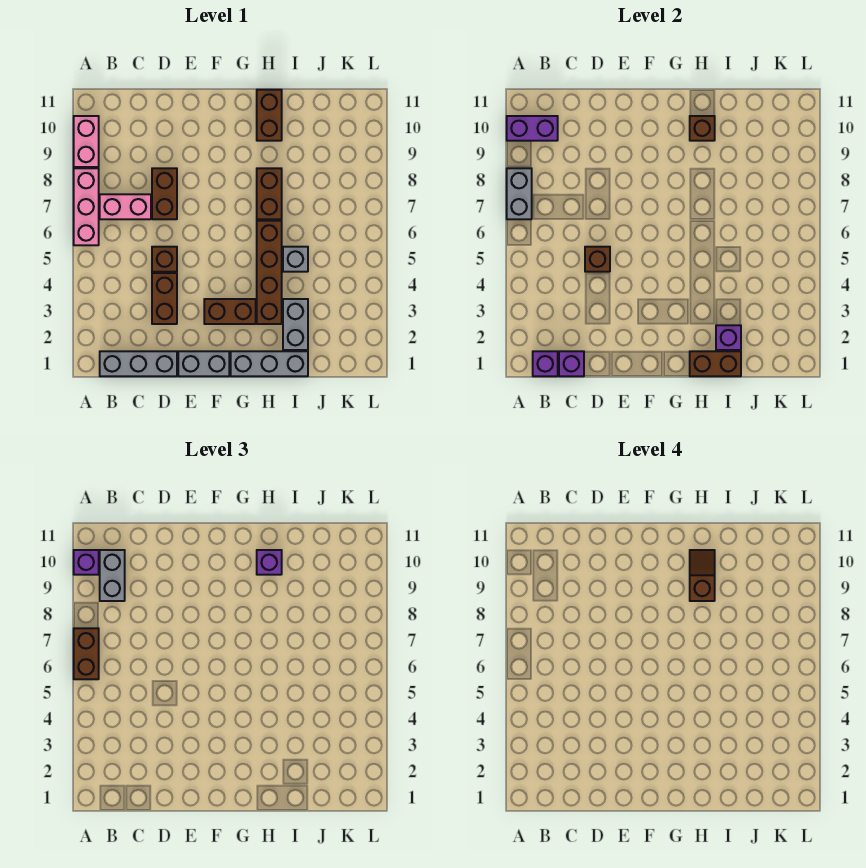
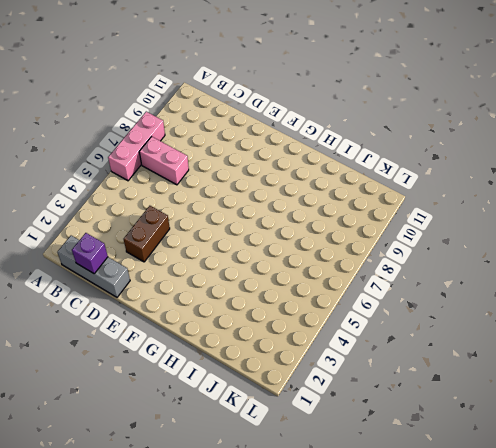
none -> pink brick A9:A10 level 1
none -> brown brick D5 level 1
none -> brown brick D7:D8 level 1

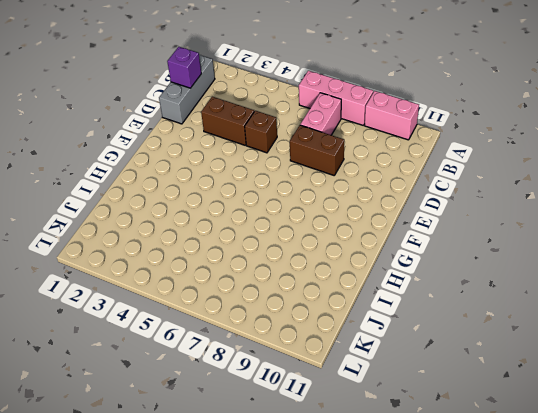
none -> grey brick E1:F1 level 1
none -> brown brick F3:G3 level 1
none -> grey brick G1:I1 level 1

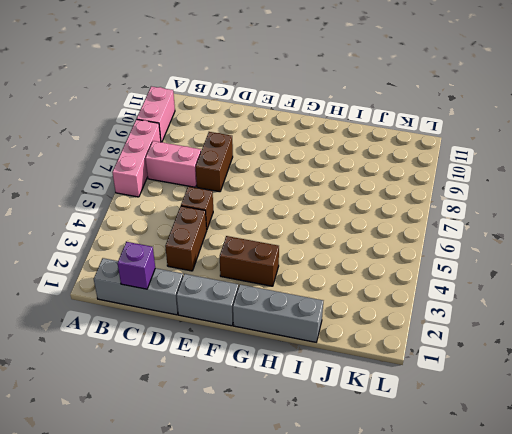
none -> brown brick H3:H6 level 1
none -> brown brick H7:H8 level 1
none -> brown brick H10:H11 level 1

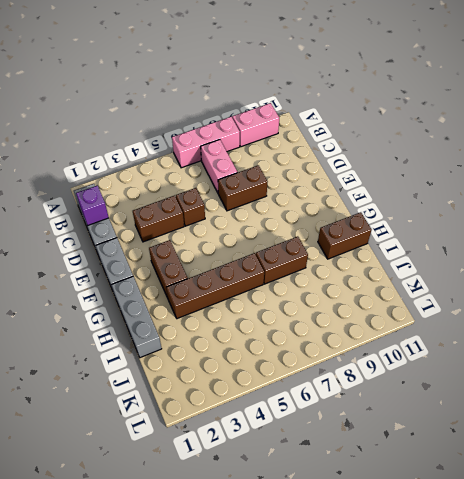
none -> grey brick I2:I3 level 1
none -> grey brick I5 level 1
none -> grey brick A7:A8 level 2

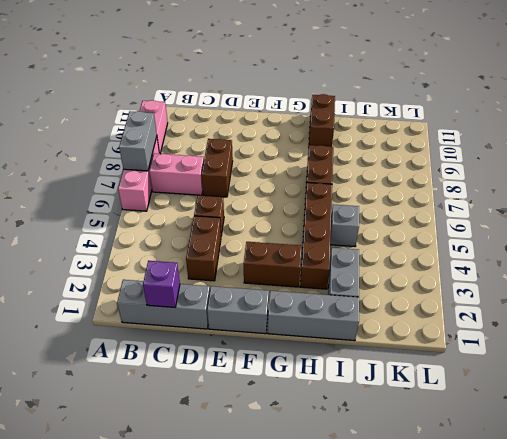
none -> purple brick A10:B10 level 2
none -> purple brick B1 level 2
none -> brown brick D5 level 2

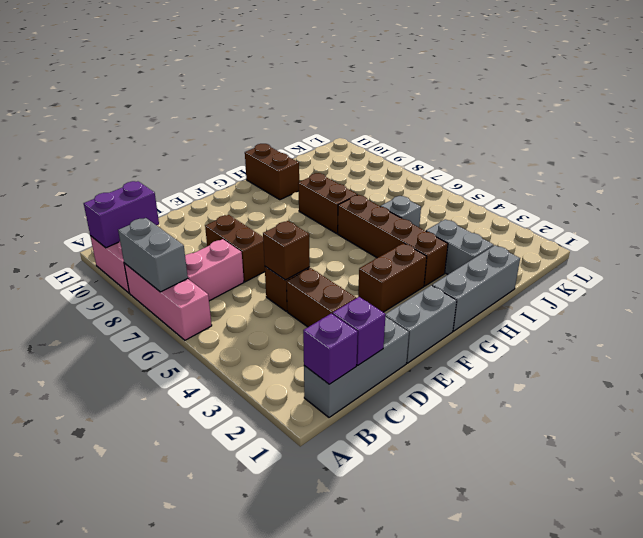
none -> brown brick H1:I1 level 2
none -> brown brick H10 level 2
none -> purple brick I2 level 2

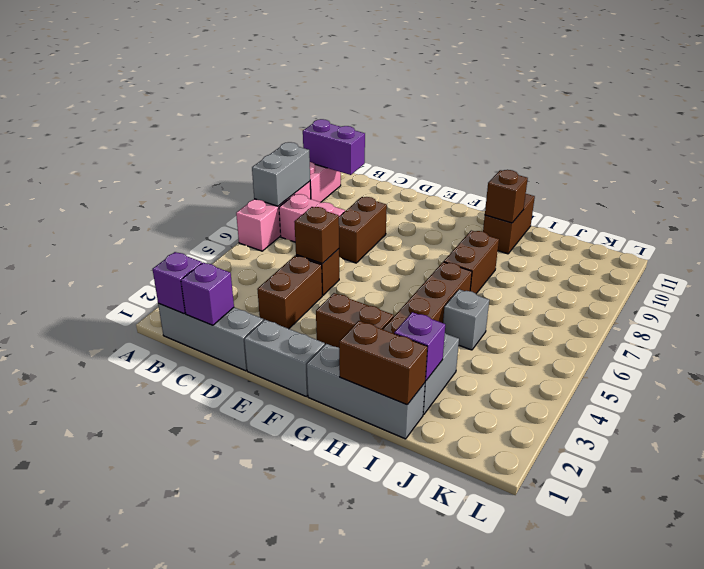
none -> brown brick A6:A7 level 3
none -> purple brick A10 level 3
none -> grey brick B9:B10 level 3

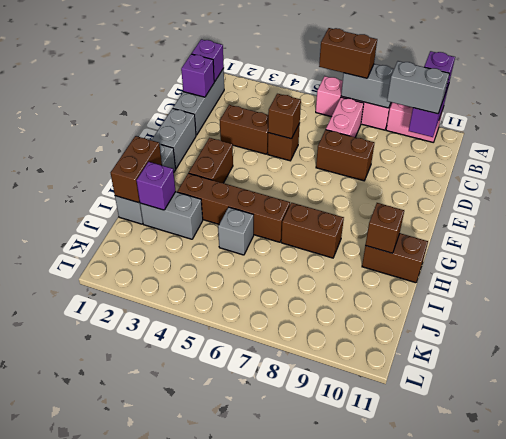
none -> purple brick H10 level 3
none -> brown slope H9:H10 level 4 top 9

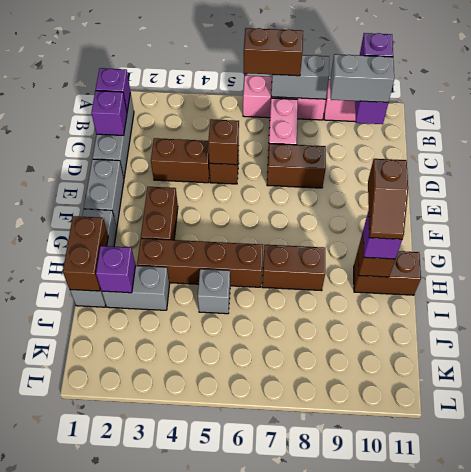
brown slope G10:H10 level 4 top G -> brown slope H9:H10 level 4 top 9

